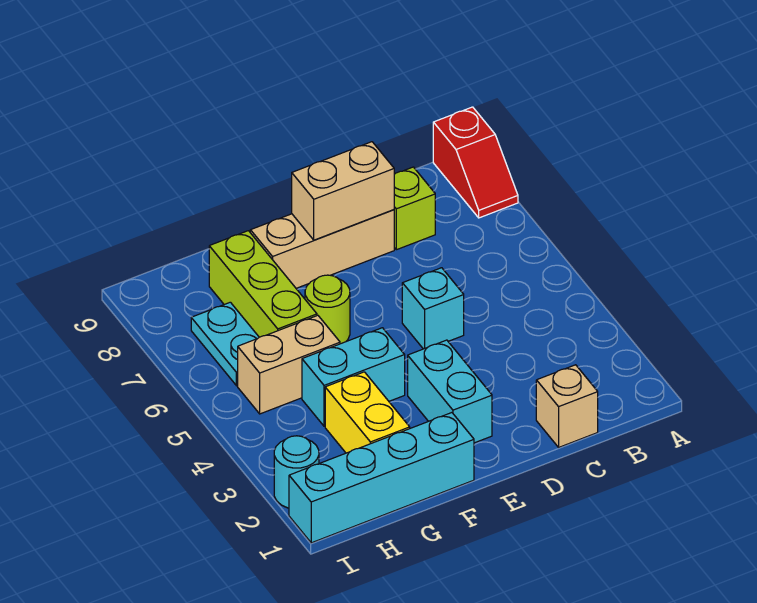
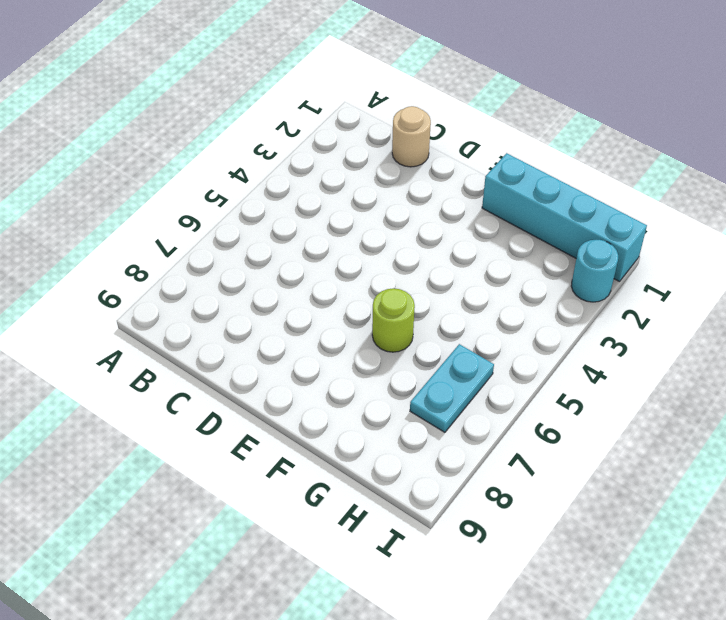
tan round brick C1 level 1 -> tan brick C1 level 1
none -> red slope A8:A9 level 1 top 9
none -> lime brick C8 level 1
none -> cyan brick D5 level 1

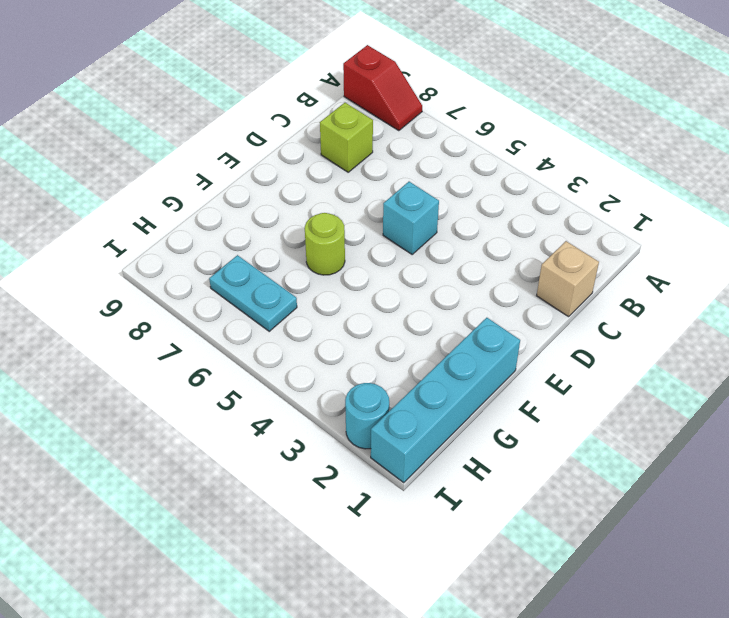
none -> tan brick D8:F8 level 1
none -> cyan brick E2:E3 level 1
none -> cyan brick F4:G4 level 1

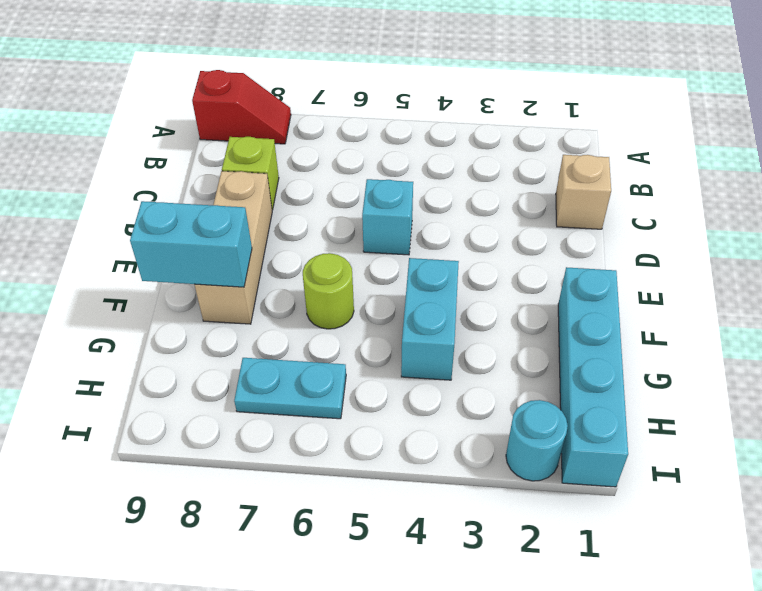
cyan brick F8:F9 level 2 -> cyan brick E2:E3 level 1
none -> yellow brick G2:G3 level 1
none -> tan brick G5:H5 level 1
none -> lime brick G6:G8 level 1

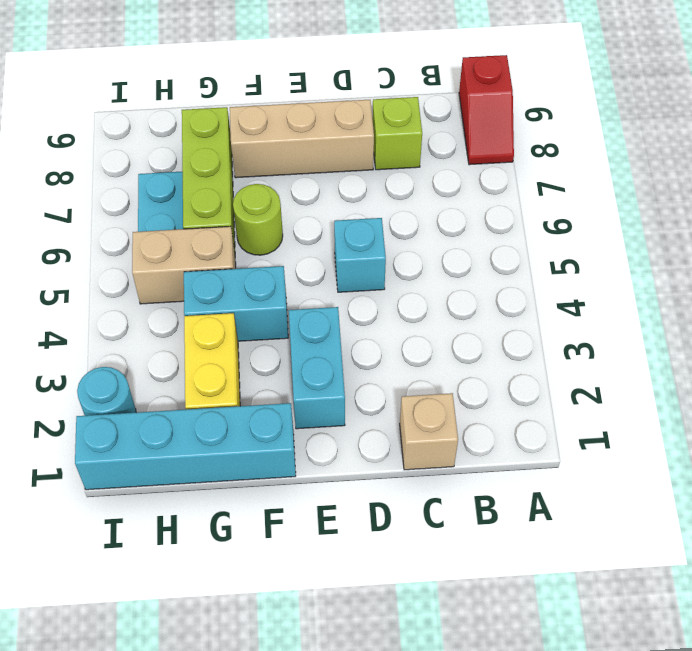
none -> tan brick D8:E8 level 2

